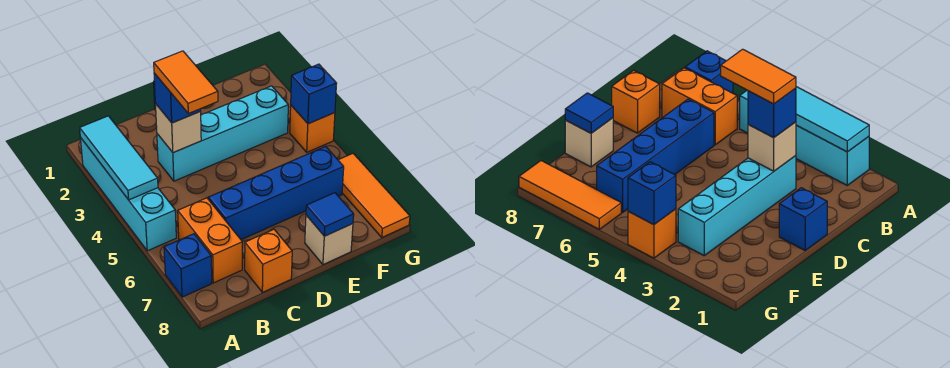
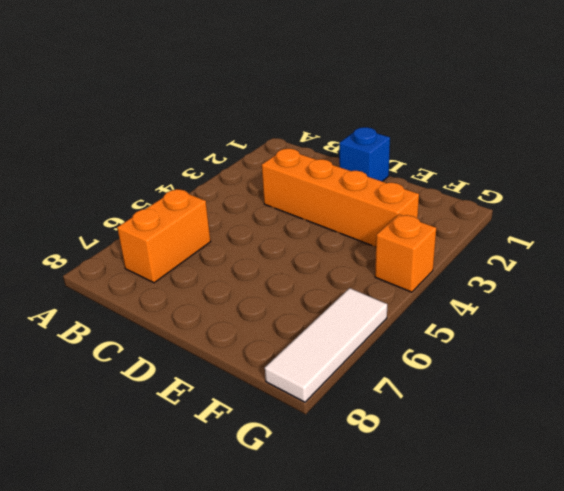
orange brick C3:F3 level 1 -> cyan brick C3:F3 level 1
white tile G6:G8 level 1 -> orange tile G6:G8 level 1
none -> cyan brick A2:A5 level 1
none -> blue brick A7 level 1
none -> blue brick C6:F6 level 1

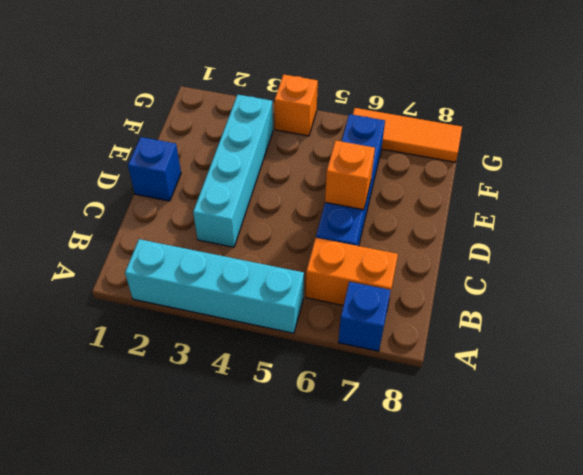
orange brick D6 level 2 -> orange brick C8 level 1
none -> tan brick E8 level 1
none -> cyan tile A2:A4 level 2
none -> tan brick C3 level 2

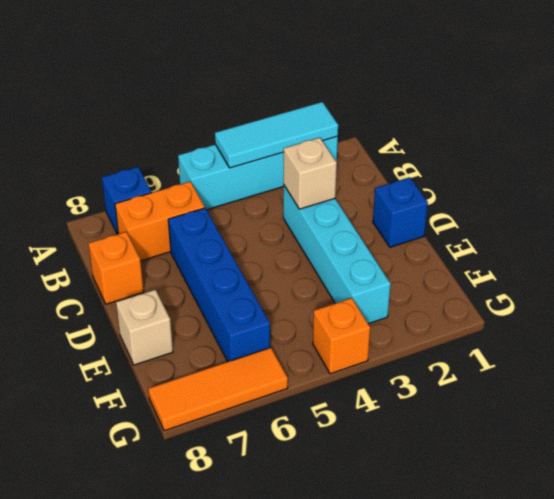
none -> blue tile E8 level 2
none -> blue brick G4 level 2
none -> blue brick C3 level 3

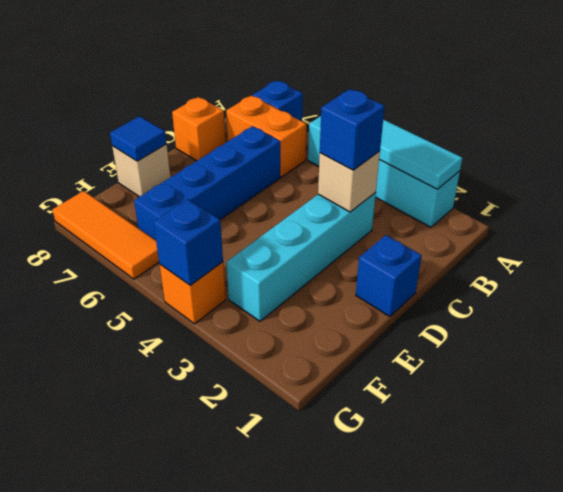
none -> orange tile C3:C4 level 4

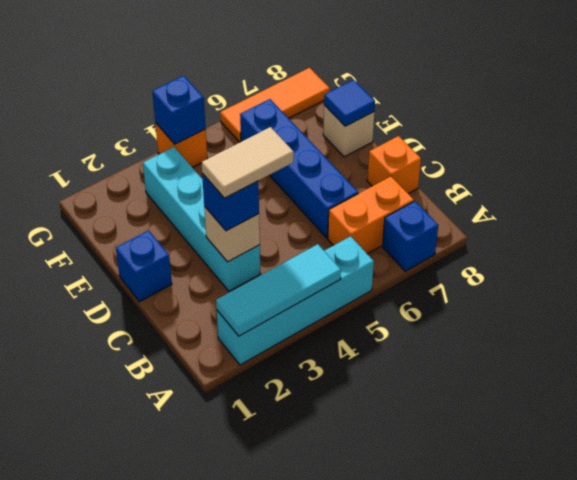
tan tile C3:C4 level 4 -> orange tile C3:C4 level 4

